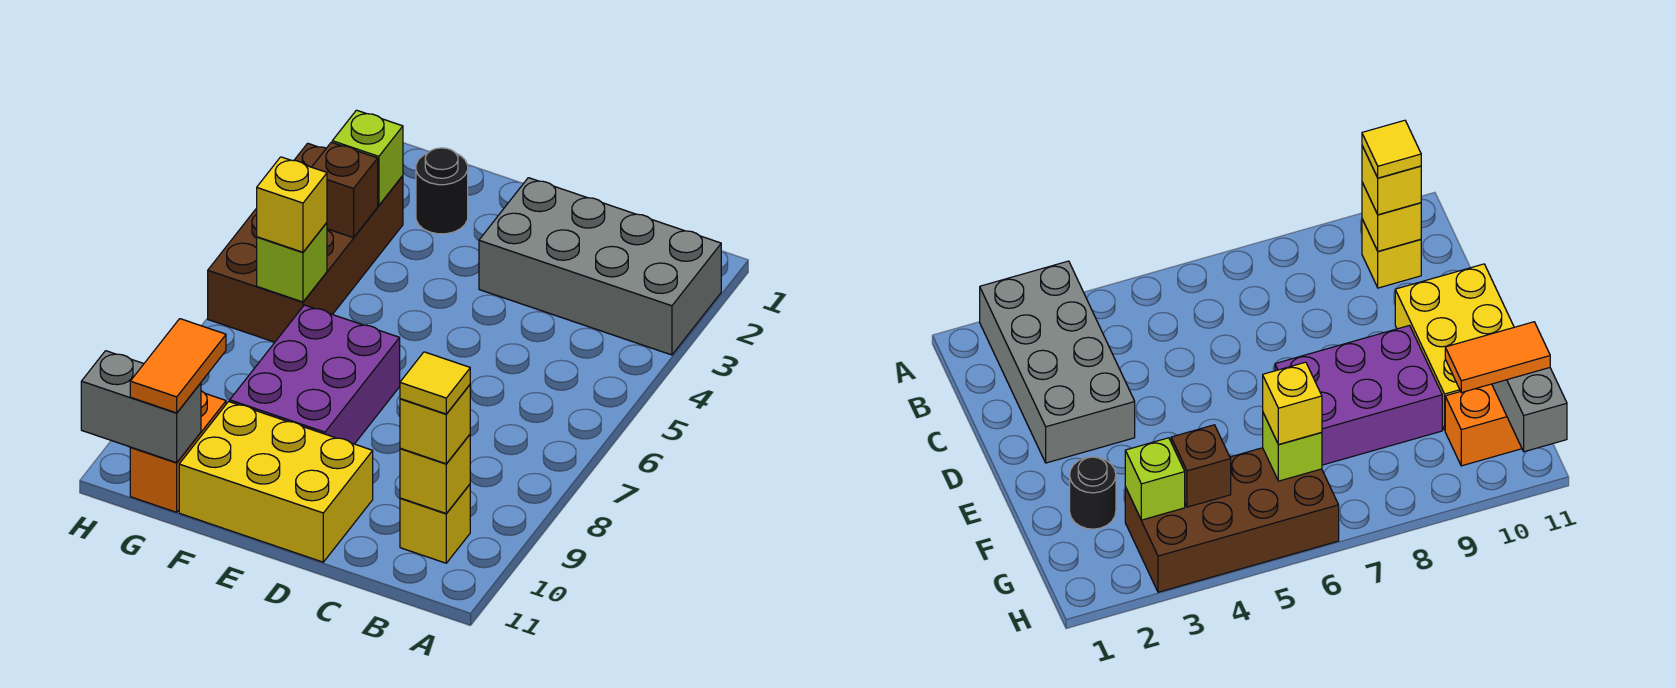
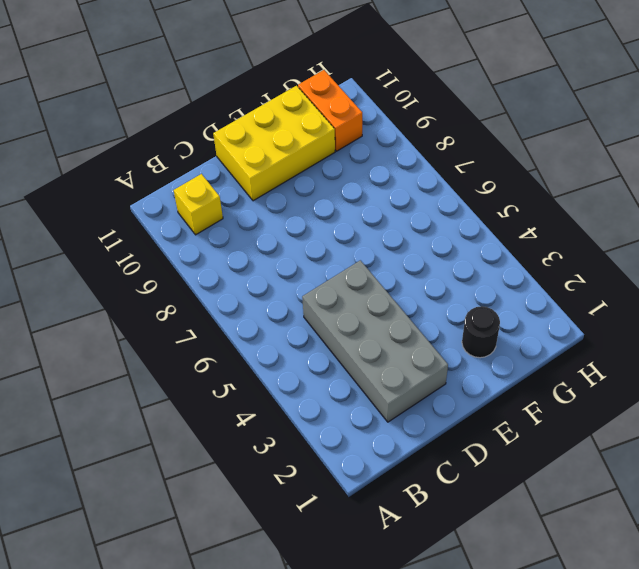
grey brick C2:D5 level 1 -> grey brick A2:D3 level 1
none -> purple brick E7:F9 level 1
none -> brown brick G3:H6 level 1
none -> yellow brick B10 level 2

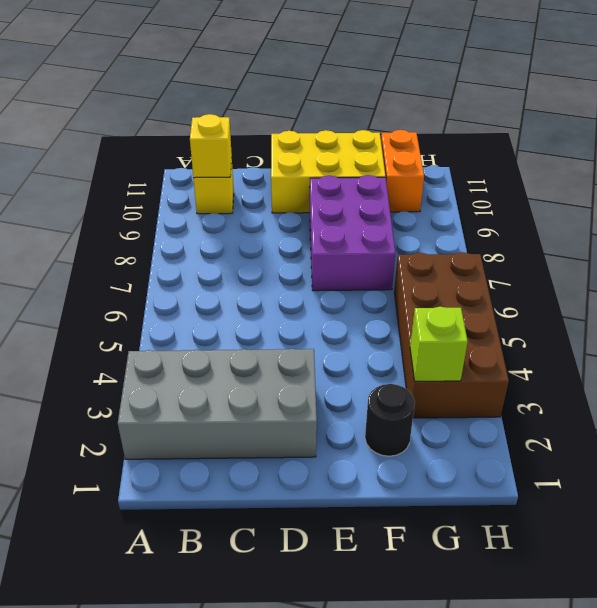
none -> brown brick G4 level 2
none -> lime brick G6 level 2
none -> grey brick G11:H11 level 2

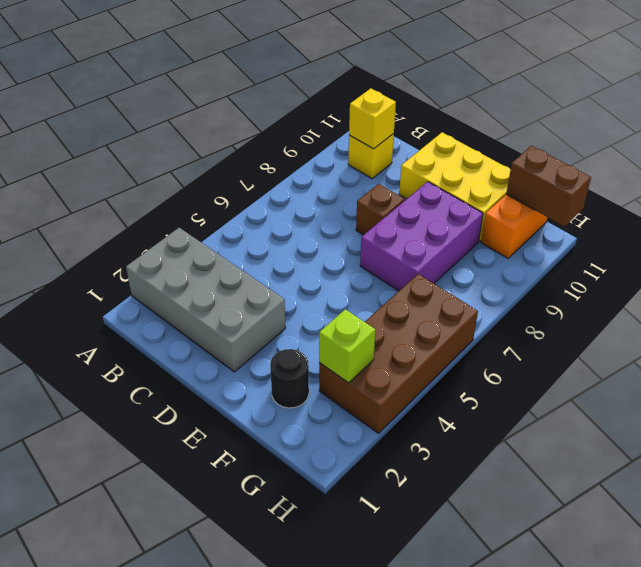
brown brick D8 level 1 -> brown brick G4 level 2
brown brick G11:H11 level 2 -> grey brick G11:H11 level 2
none -> lime brick G6 level 2
none -> yellow brick B10 level 3
none -> yellow brick G6 level 3

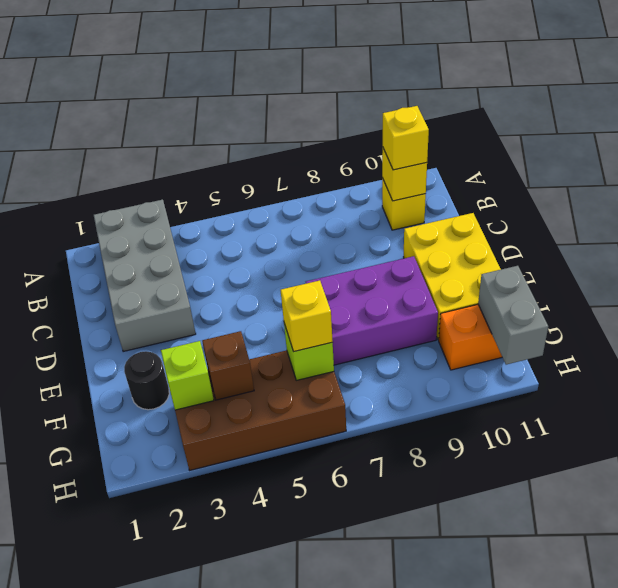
none -> orange tile G10:G11 level 3
none -> yellow tile B10 level 4

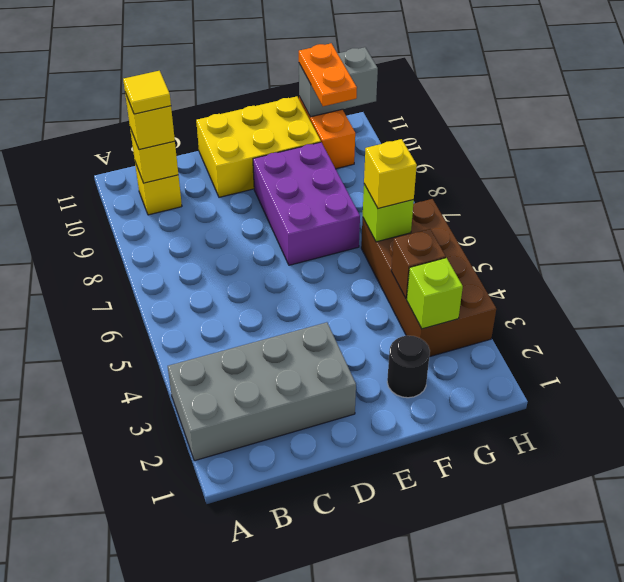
orange plate G10:G11 level 3 -> orange tile G10:G11 level 3

